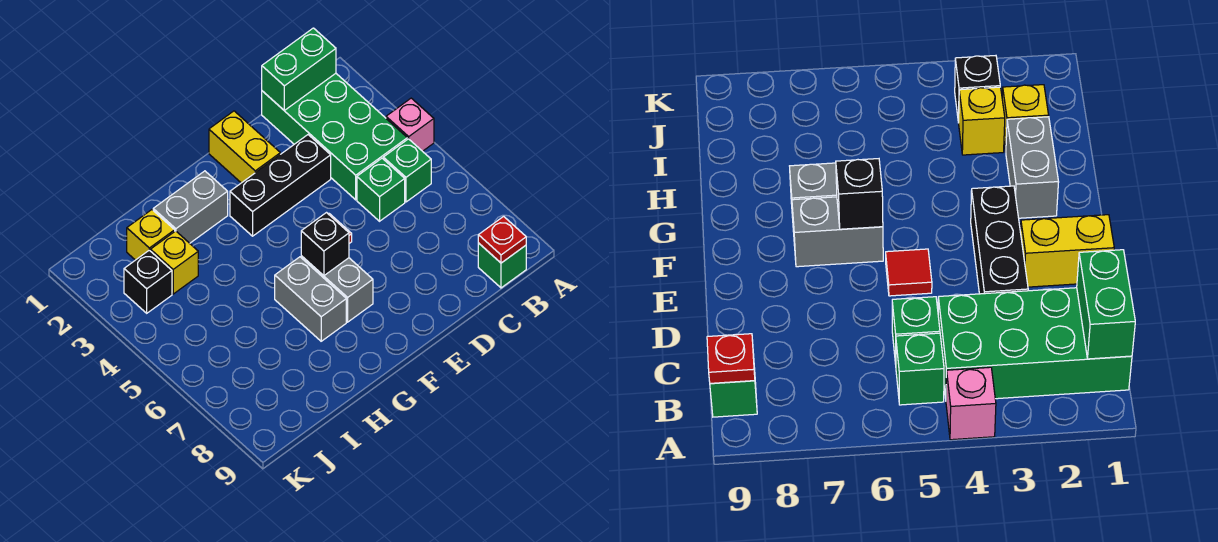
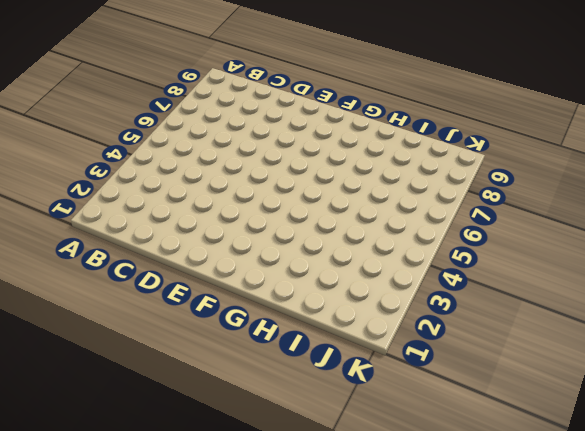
none -> pink brick A4 level 1
none -> green brick B1:C4 level 1
none -> green brick B5 level 1

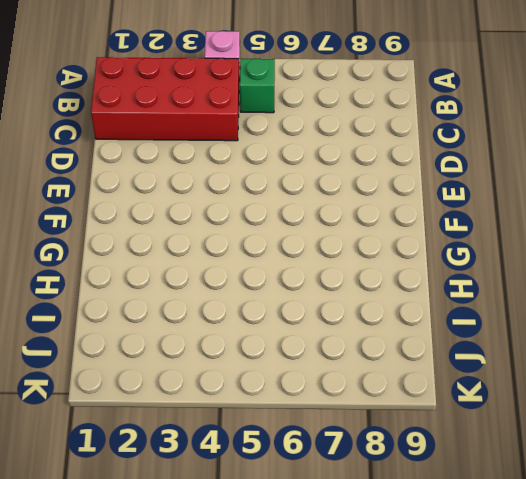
red brick B1:C4 level 1 -> green brick B1:C4 level 1
none -> green brick B9 level 1
none -> green brick C5 level 1
none -> black brick D3:F3 level 1

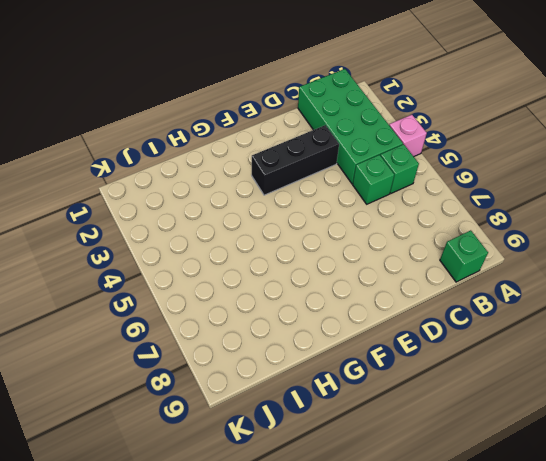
none -> yellow brick E1:E2 level 1
none -> red tile E5 level 1
none -> grey brick F6:F7 level 1

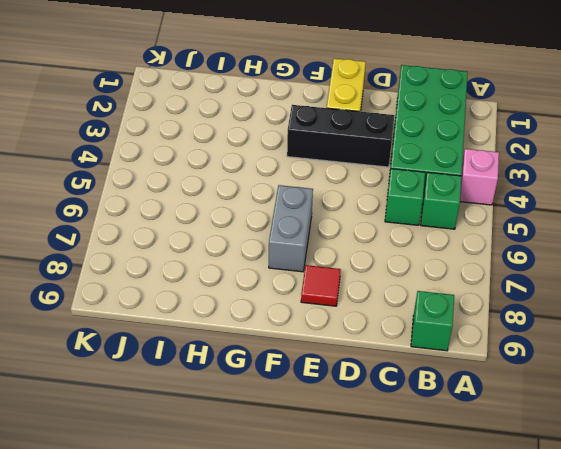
red tile E8 level 1 -> red tile E5 level 1
none -> grey brick G2:H2 level 1
none -> grey brick G6:G7 level 1
none -> yellow brick I2 level 1

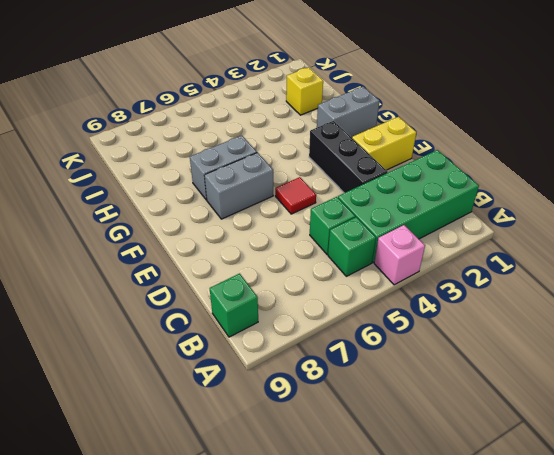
grey brick G1:G2 level 1 -> grey brick G2:H2 level 1
none -> yellow brick I3 level 1
none -> black brick J3 level 1
none -> green brick B1:C1 level 2

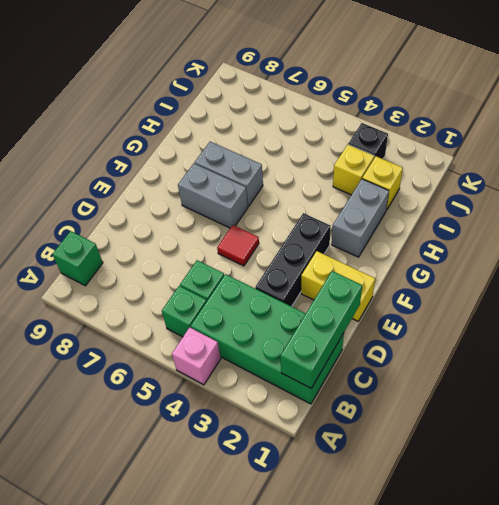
green brick B1:D1 level 2 -> green brick B1:C1 level 2
none -> red plate B9 level 2
none -> black brick F6 level 2

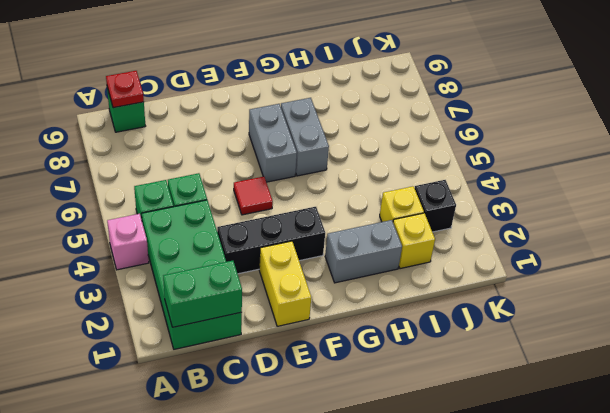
none -> black brick F6 level 2

